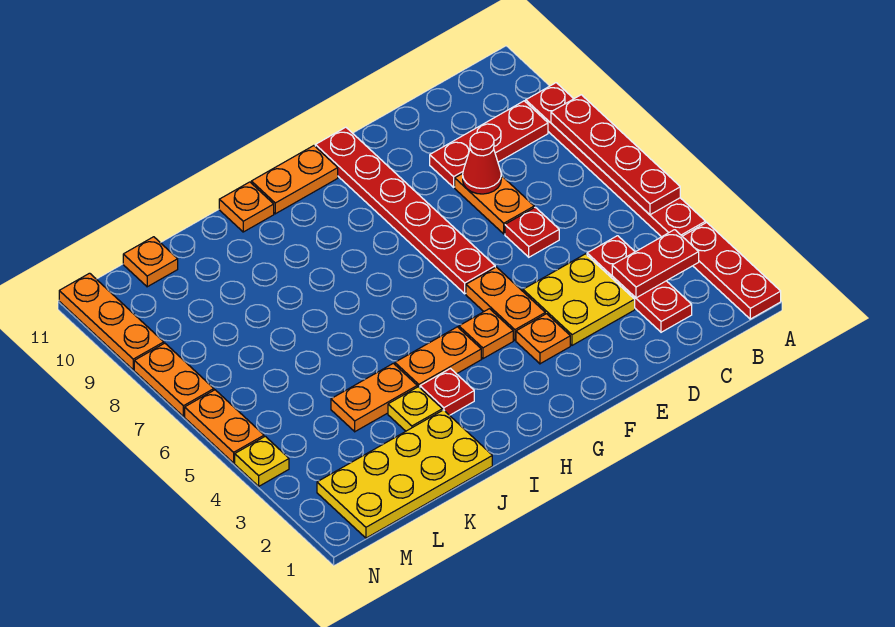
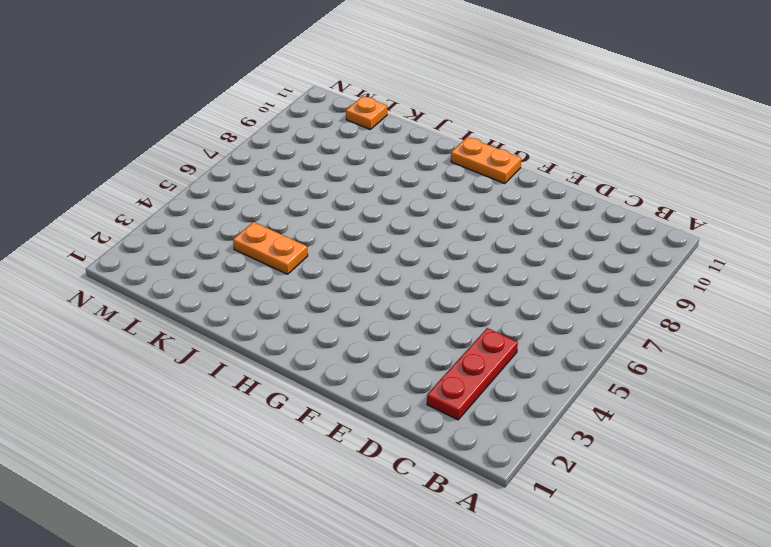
none -> red plate A1:A3 level 1
none -> red plate A4:A9 level 1
none -> red plate B9:D9 level 1

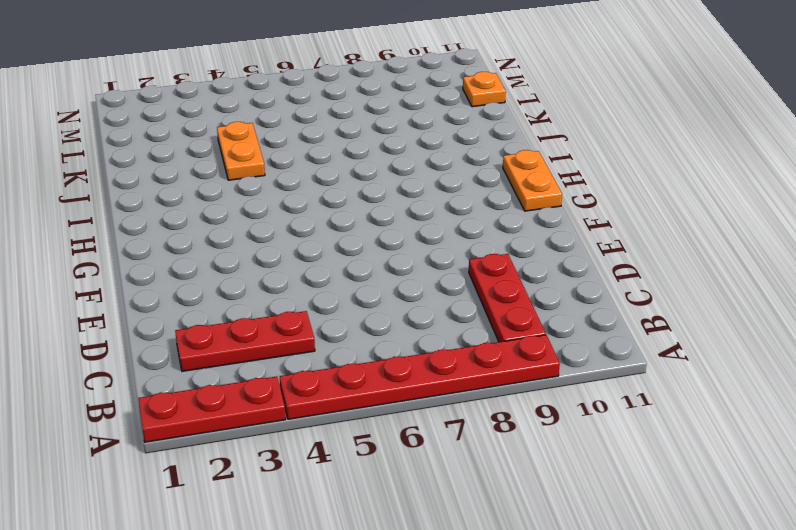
none -> yellow plate D3:E4 level 1
none -> red plate D6 level 1
none -> orange plate D7:D8 level 1

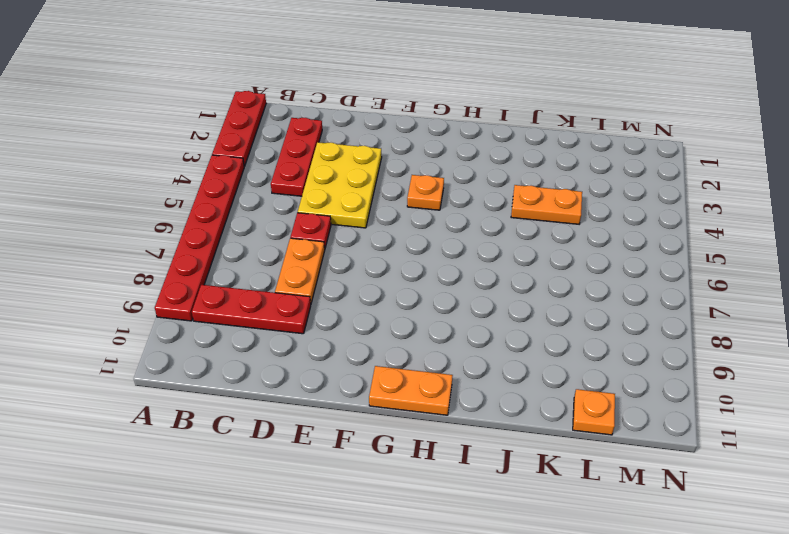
yellow plate D3:E5 level 1 -> yellow plate D3:E4 level 1
none -> orange plate F3 level 1
none -> orange plate F4:F5 level 1
none -> red plate F6:F11 level 1

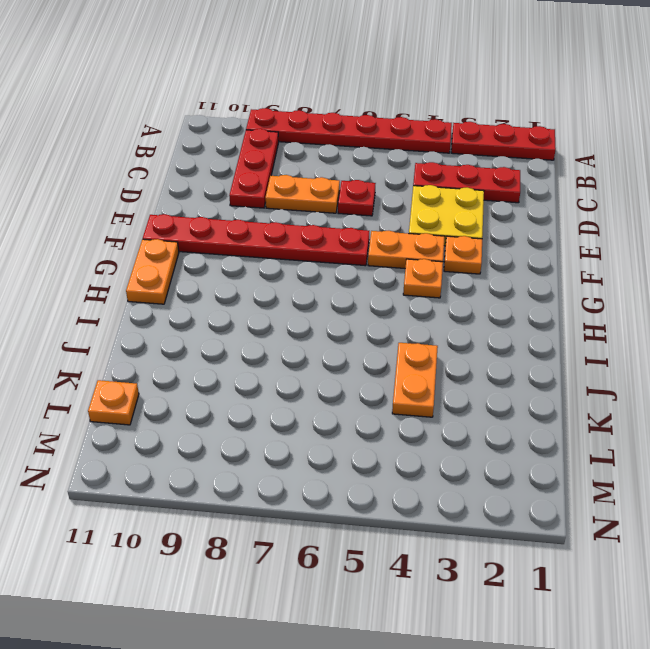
none -> orange plate H4:I4 level 1
none -> red plate I3 level 1
none -> orange plate I11 level 1

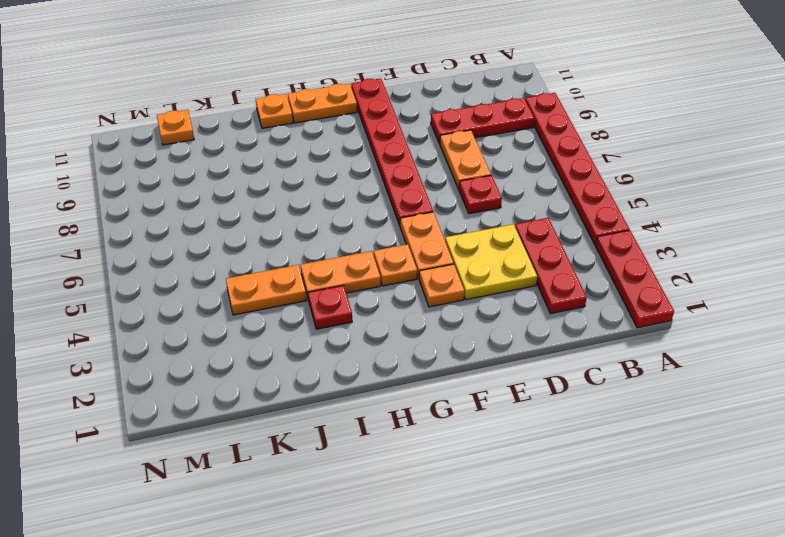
none -> yellow plate J1:M2 level 1
none -> yellow plate J3 level 1
none -> yellow plate N4 level 1

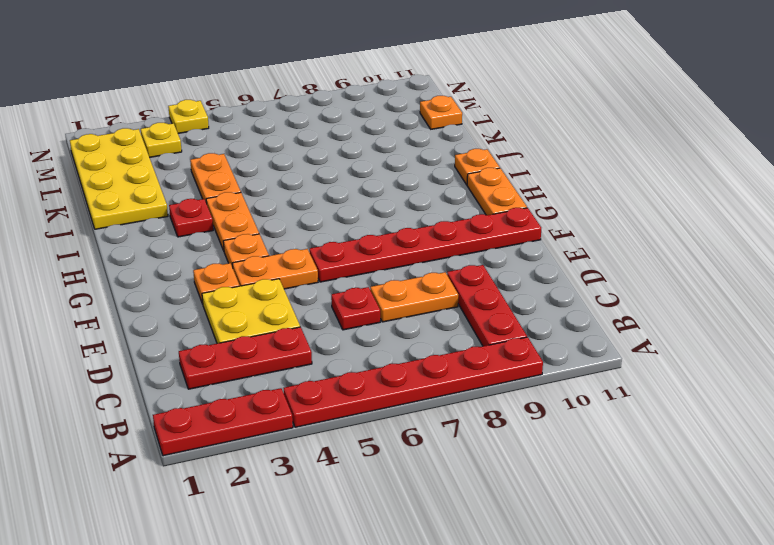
yellow plate M3 level 1 -> yellow plate J3 level 1
none -> orange plate N5:N6 level 1
none -> orange plate N7:N8 level 1
none -> orange plate N9:N11 level 1

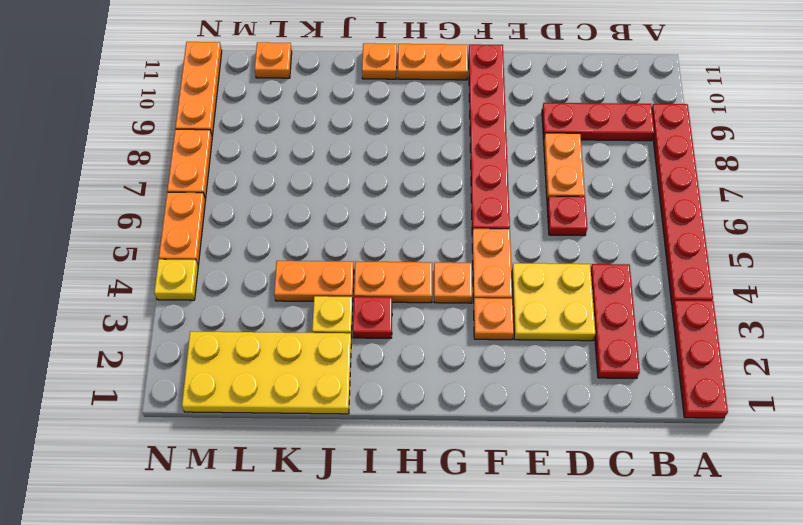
none -> red plate A5:A8 level 2
none -> red plate B3:C3 level 2
none -> red cone D8 level 2

